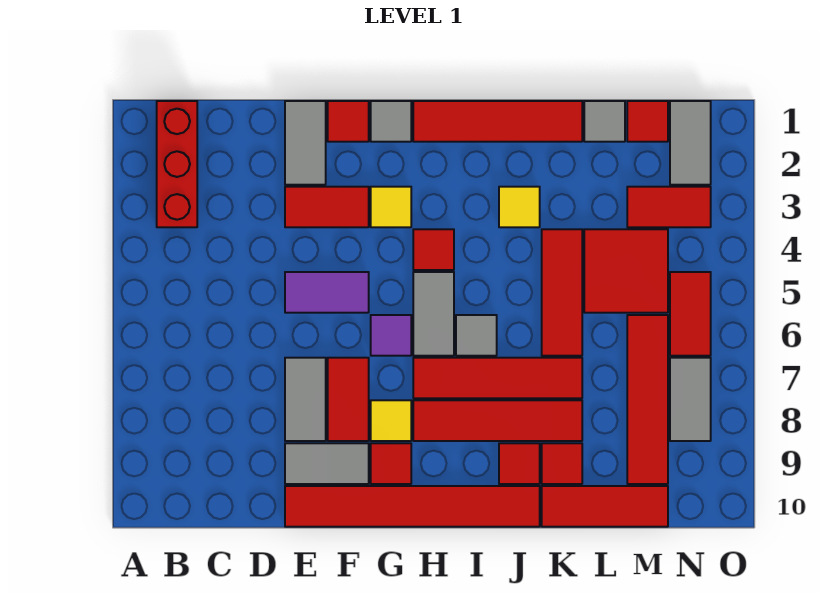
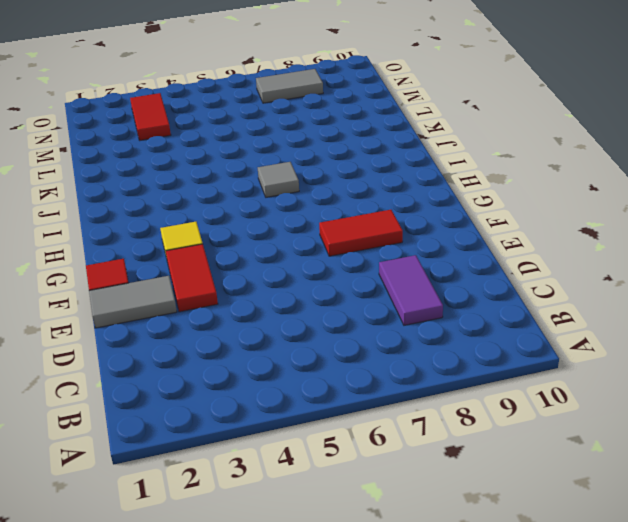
purple tile C8:D8 level 1 -> purple tile E5:F5 level 1
none -> red brick B1:B3 level 1
none -> grey tile E7:E8 level 1
none -> grey tile E9:F9 level 1
none -> red tile E10:J10 level 1

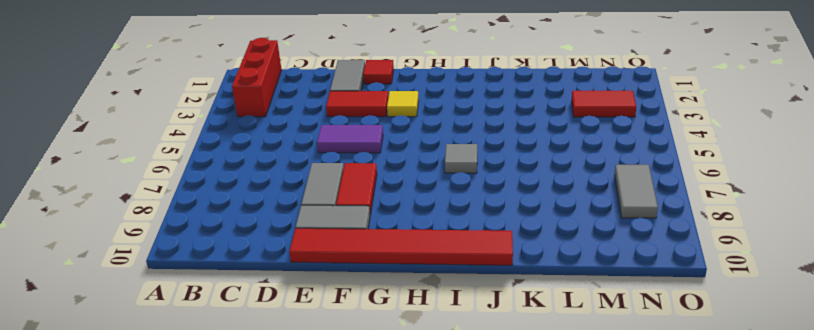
none -> grey tile G1 level 1
none -> purple tile G6 level 1
none -> yellow tile G8 level 1
none -> red tile G9 level 1

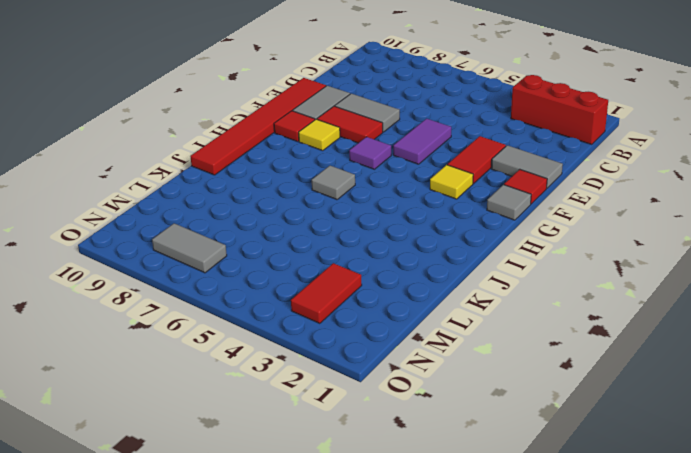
none -> red tile H1:K1 level 1
none -> red tile H4 level 1
none -> grey tile H5:H6 level 1
none -> red tile H7:K7 level 1

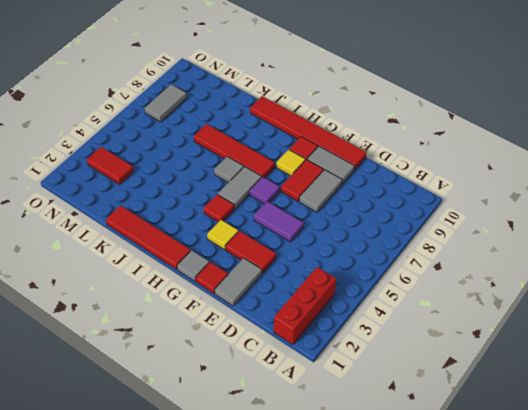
none -> red tile H8:K8 level 1
none -> yellow tile J3 level 1
none -> red tile J9 level 1
none -> red tile K4:K6 level 1

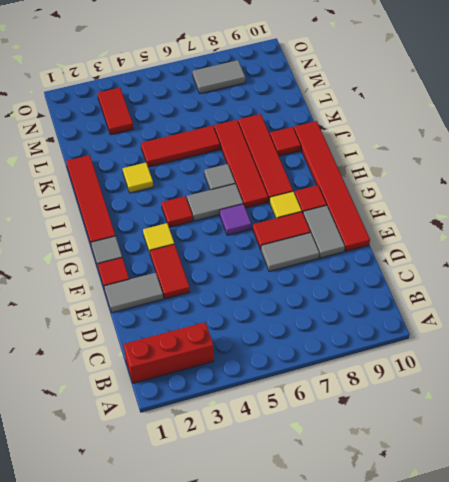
none -> purple tile E5:F5 level 1
none -> red tile K9 level 1
none -> red tile K10:M10 level 1
none -> grey tile L1 level 1

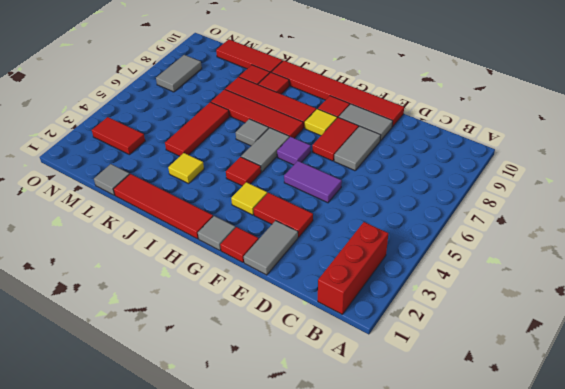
none -> red tile L4:M5 level 1
none -> red tile M1 level 1
none -> red tile M6:M9 level 1
none -> grey tile N1:N2 level 1

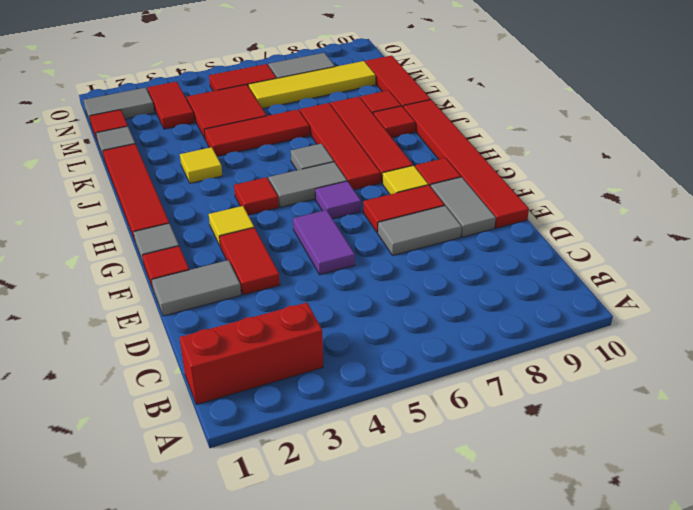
yellow tile M6:M9 level 1 -> red tile M6:M9 level 1

